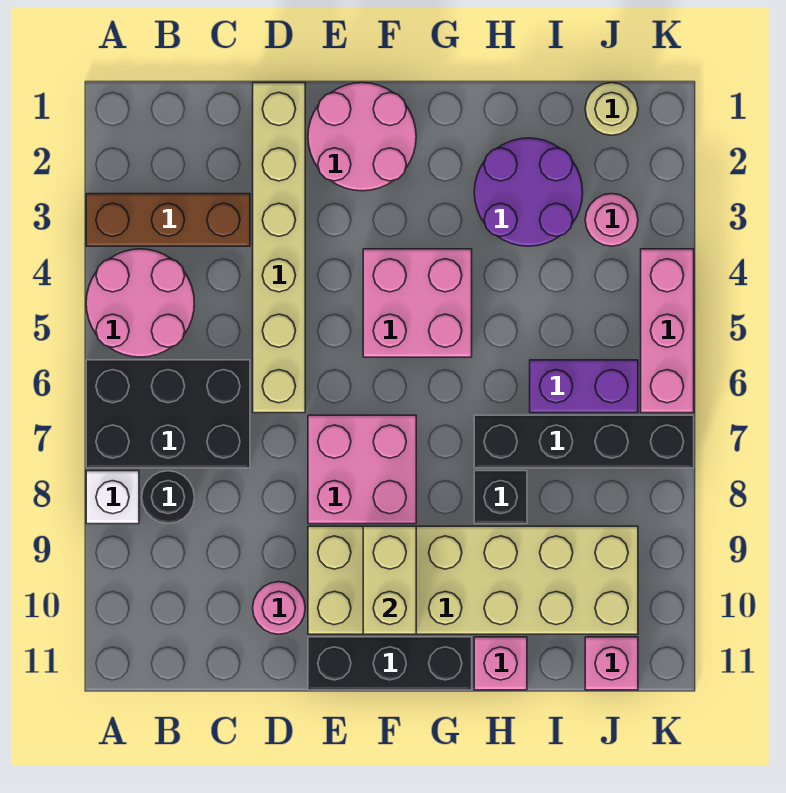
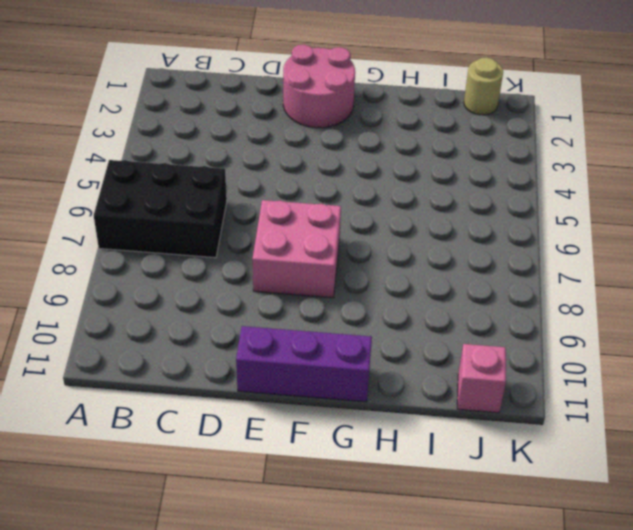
purple brick E11:G11 level 1 -> black brick E11:G11 level 1
none -> brown brick A3:C3 level 1
none -> pink round brick A4:B5 level 1
none -> white brick A8 level 1

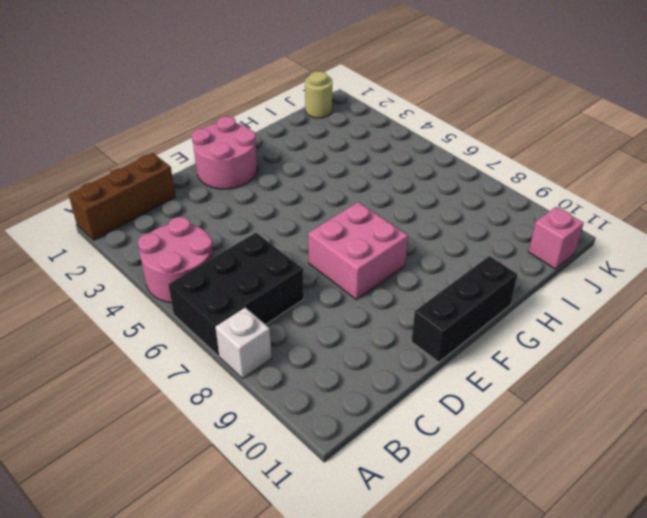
brown brick A1:C1 level 1 -> brown brick A3:C3 level 1
none -> black round brick B8 level 1
none -> tan brick D1:D6 level 1
none -> pink round brick D10 level 1

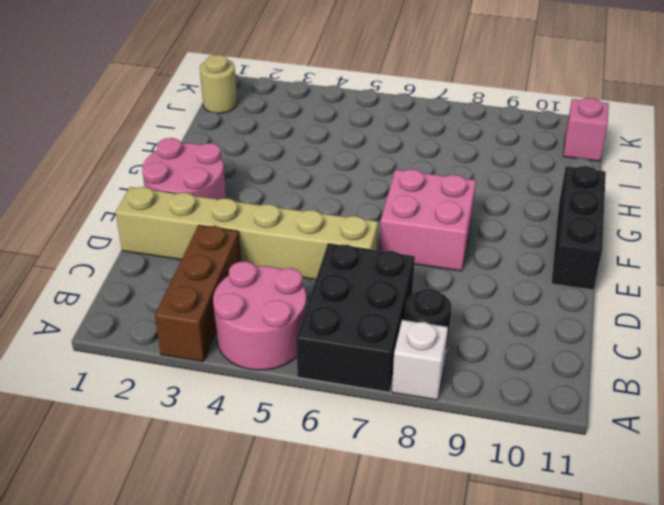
none -> pink round brick D10 level 1
none -> tan brick E9:J10 level 1
none -> pink brick F4:G5 level 1

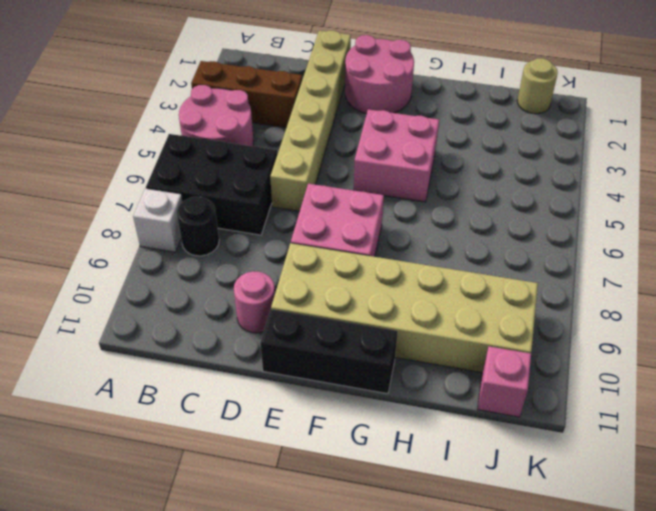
none -> purple round brick H2:I3 level 1
none -> black brick H7:K7 level 1
none -> black brick H8 level 1

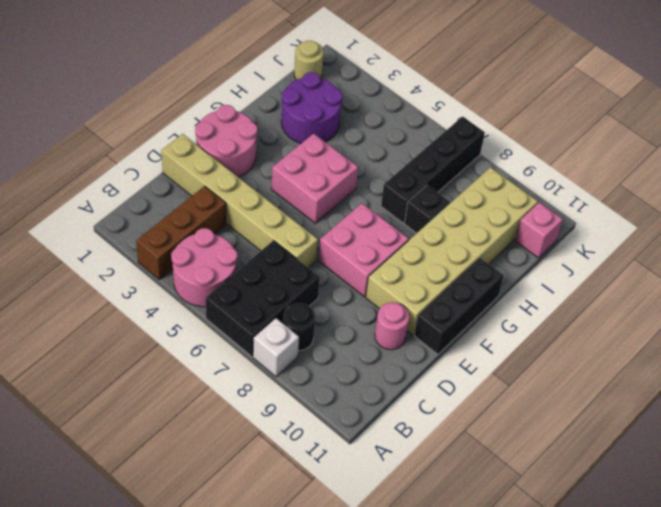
none -> pink brick H11 level 1
none -> purple brick I6:J6 level 1
none -> pink round brick J3 level 1

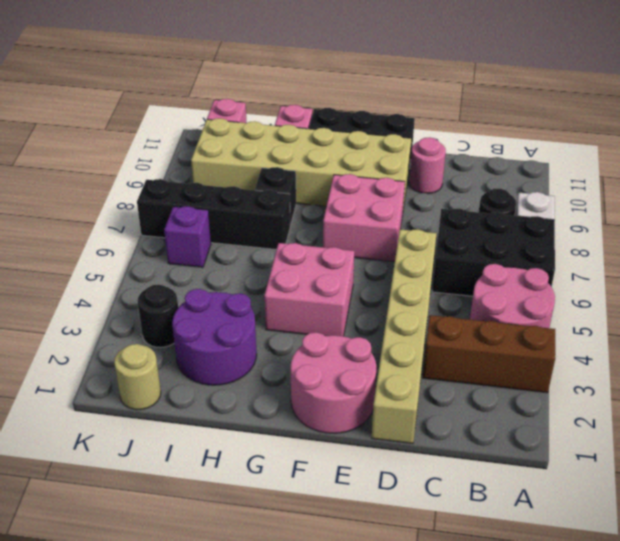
black round brick J3 level 1 -> pink round brick J3 level 1
purple brick J6 level 1 -> purple brick I6:J6 level 1
none -> pink brick K4:K6 level 1
none -> tan brick F9:F10 level 2

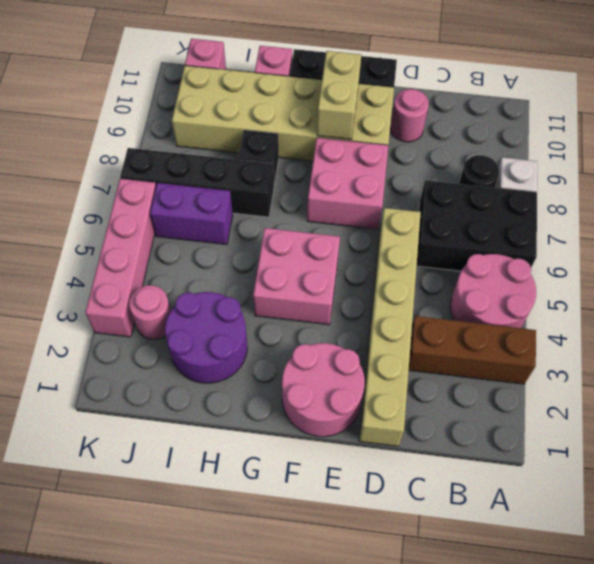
pink brick K3:K6 level 1 -> pink brick K4:K6 level 1
none -> tan round brick J1 level 1

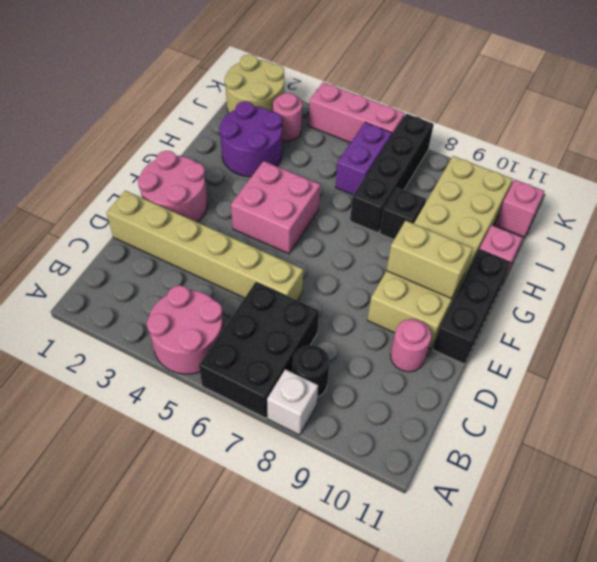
tan round brick J1:K2 level 1 -> tan round brick J1 level 1
none -> brown brick A3:C3 level 1
none -> pink brick E7:F8 level 1

